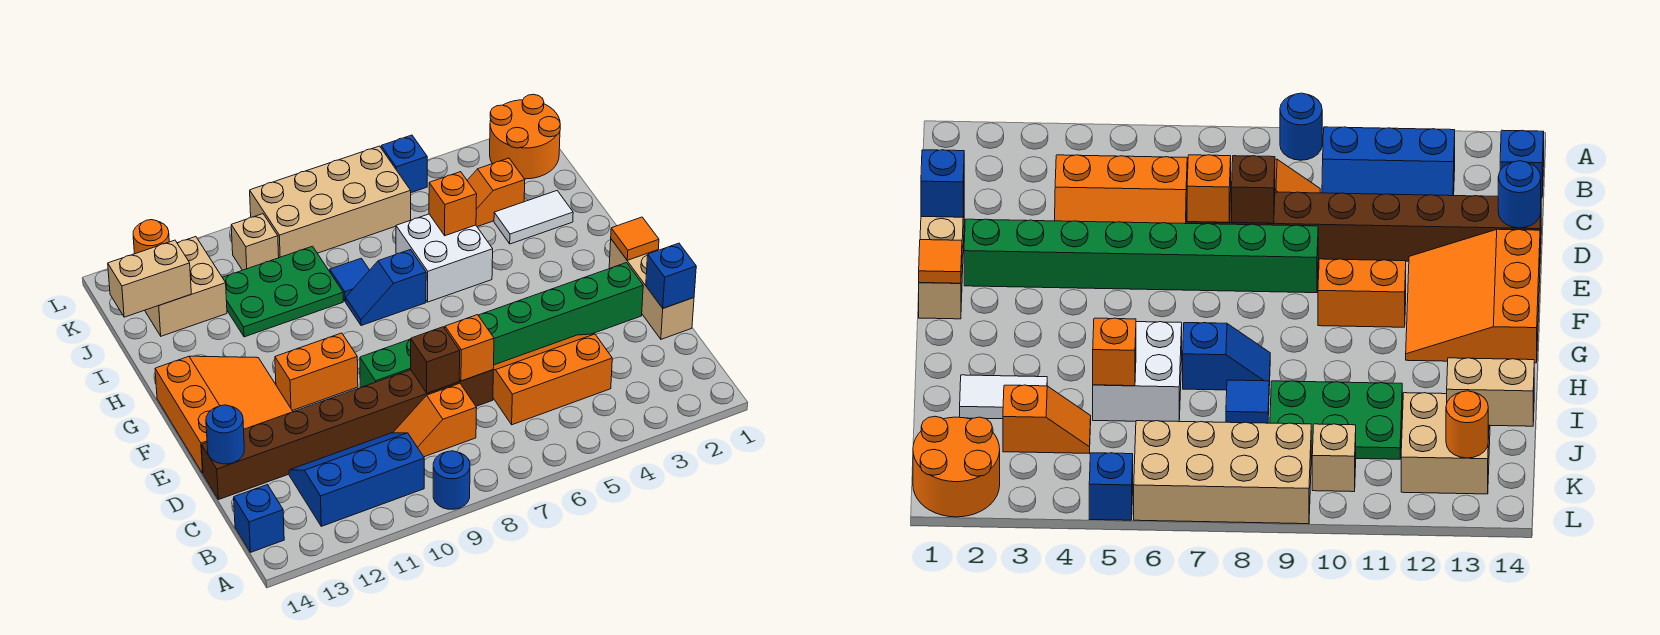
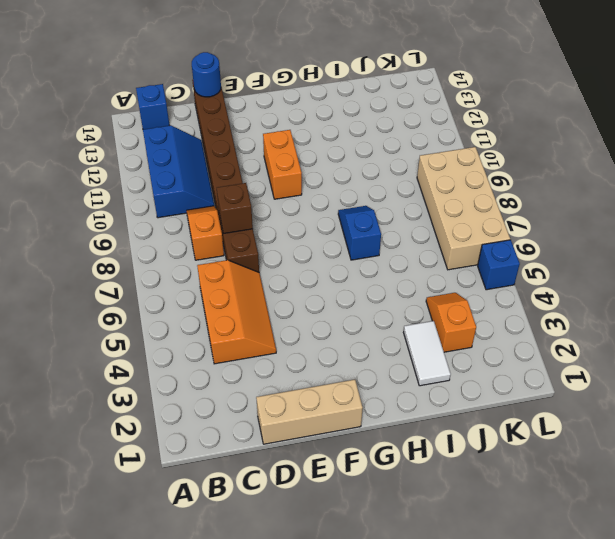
none -> blue round brick A9 level 1
none -> green brick E2:E9 level 1
none -> orange slope E12:G14 level 1 top 14

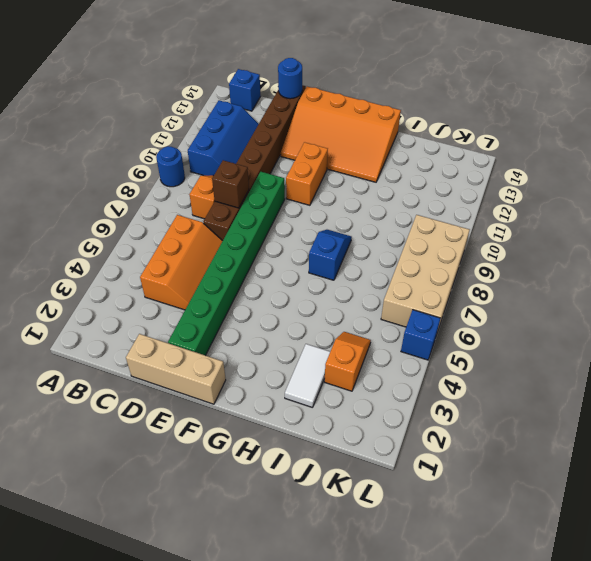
orange slope E12:H14 level 1 top 14 -> orange slope E12:G14 level 1 top 14
none -> white brick H5:I6 level 1
none -> blue tile I8 level 1
none -> green plate I9:J11 level 1

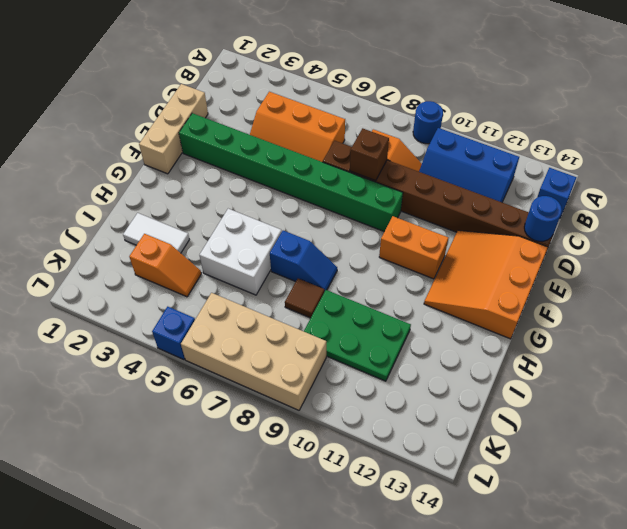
brown tile I8 level 1 -> blue tile I8 level 1
none -> tan brick J12:K13 level 1
none -> orange round brick K1:L2 level 1
none -> tan brick K10 level 1

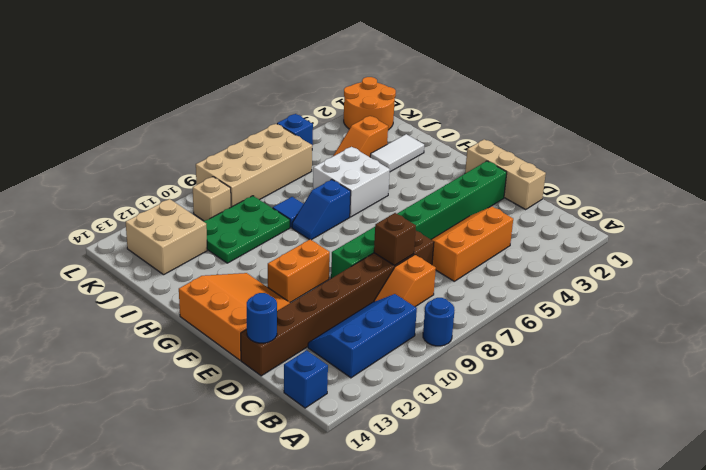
none -> blue brick D1 level 2
none -> orange brick D7 level 2
none -> orange tile F1 level 2

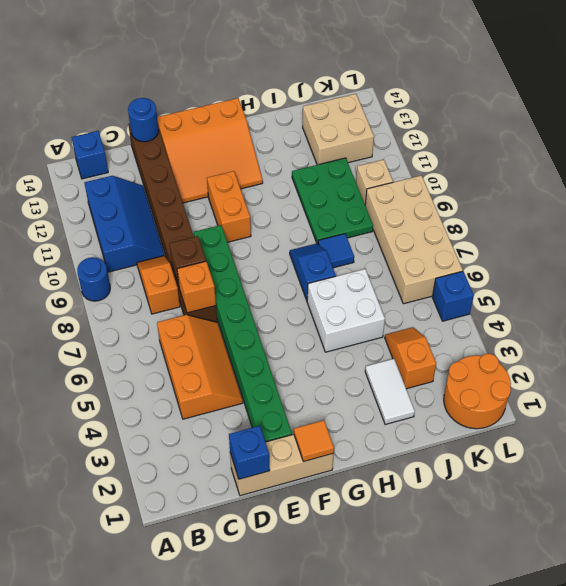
none -> orange brick I5 level 2
none -> tan brick J13:J14 level 2
none -> orange round brick K13 level 2

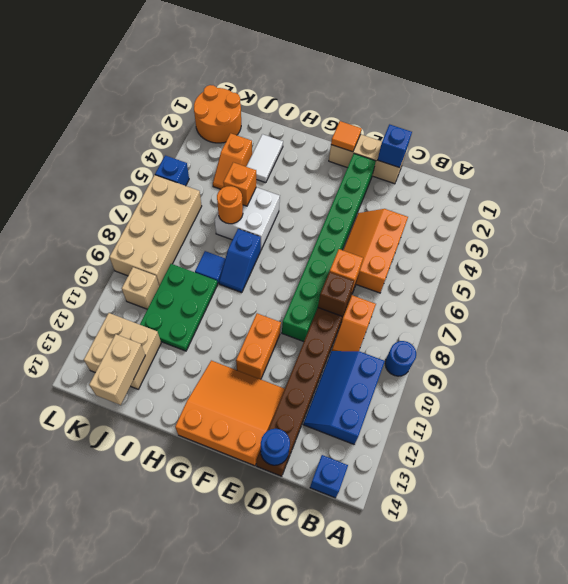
orange round brick I6 level 2 -> orange round brick K13 level 2

